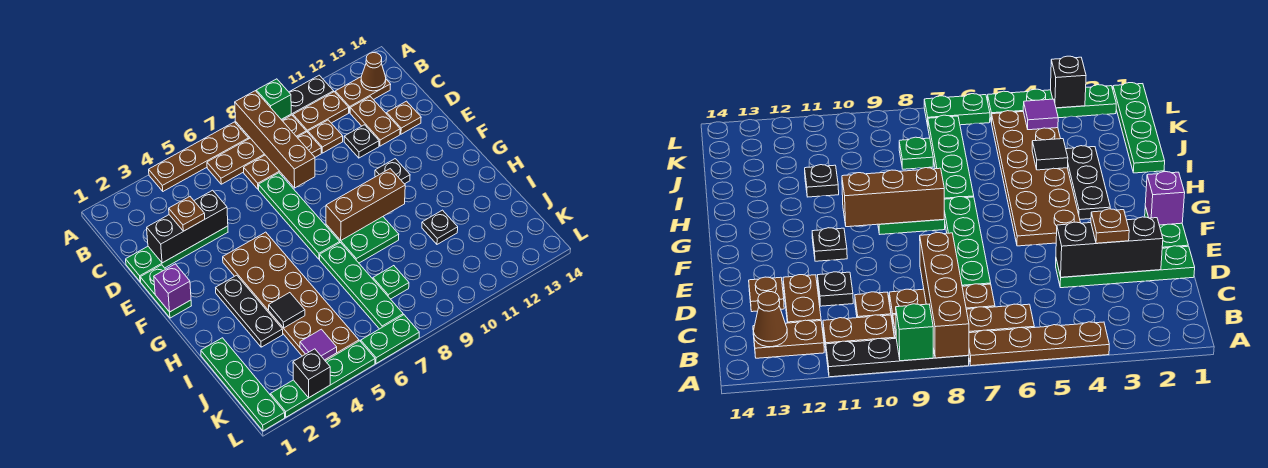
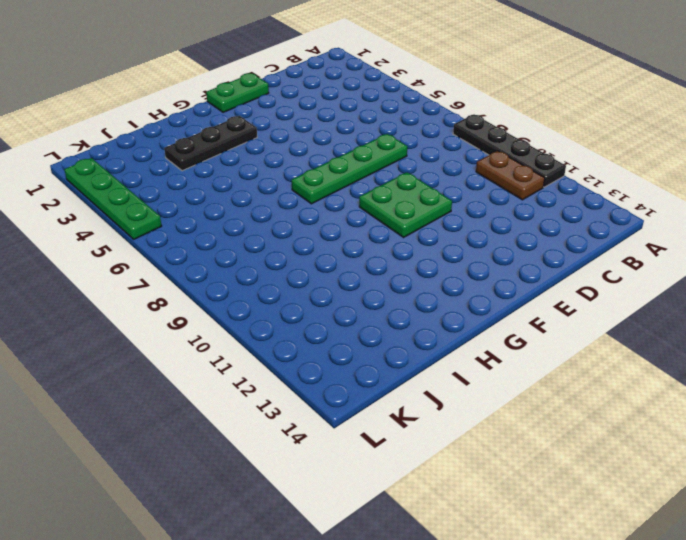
green plate E9:F10 level 1 -> green plate G8:H9 level 1
none -> brown plate A4:A7 level 1
none -> brown plate B6:B9 level 1
none -> brown plate B12:B13 level 1
none -> brown plate C7:C9 level 1

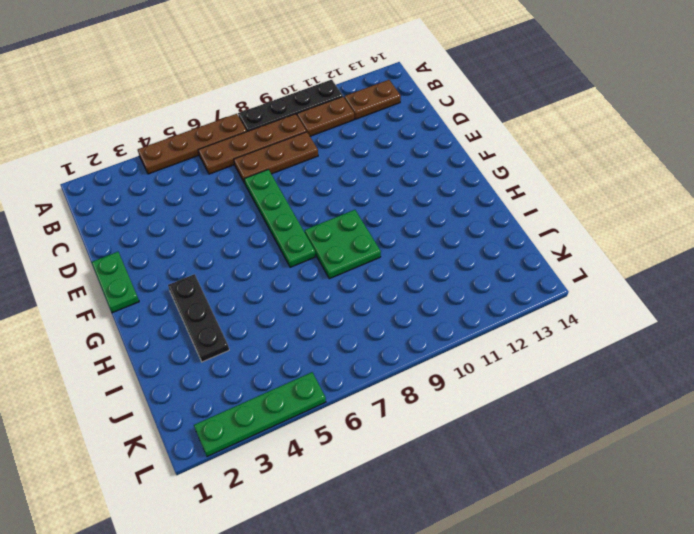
none -> brown plate C10 level 1
none -> brown plate C12:D12 level 1
none -> green plate D1:D4 level 1
none -> black plate D11 level 1

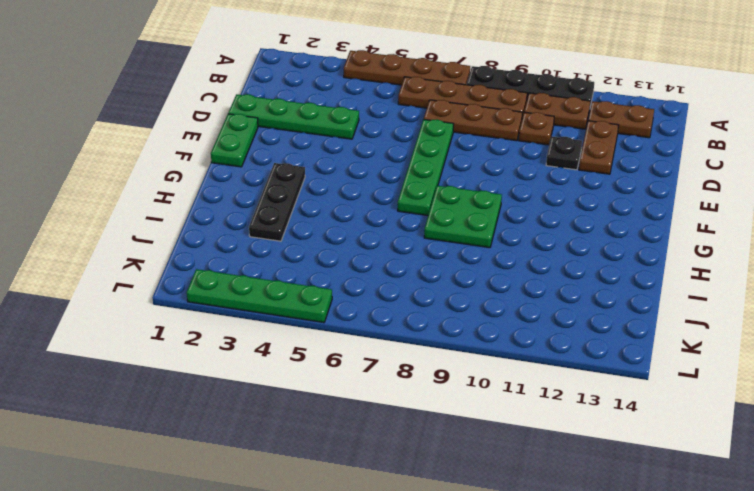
none -> brown plate D13 level 1
none -> brown plate F4:K5 level 1
none -> black plate F11 level 1
none -> green plate H7:K7 level 1

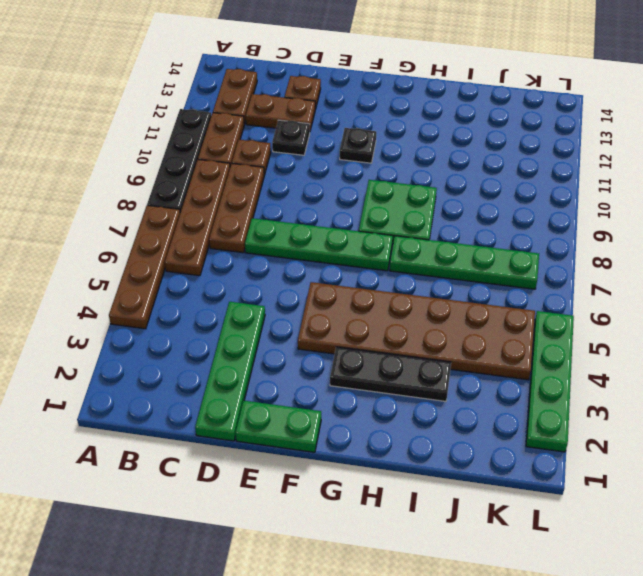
none -> green plate I1:L1 level 1
none -> black plate I11 level 1
none -> green plate J8 level 1
none -> green plate L6:L7 level 1

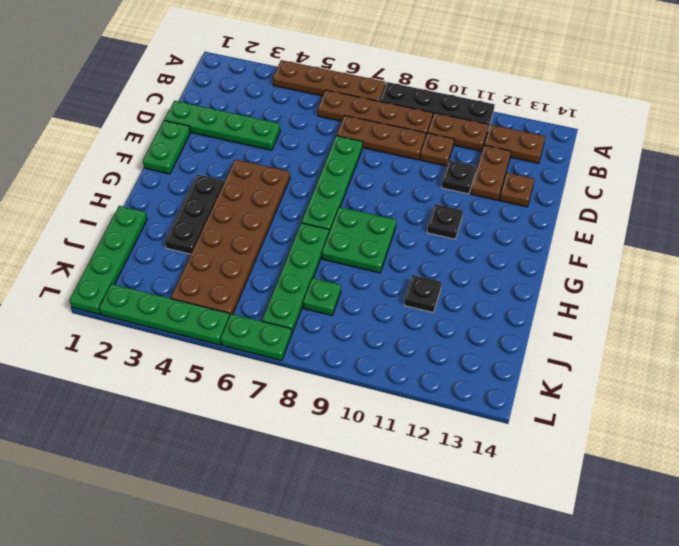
none -> brown brick A8:D8 level 2
none -> green brick A9 level 2
none -> brown cone B13 level 2
none -> black brick D2:D4 level 2

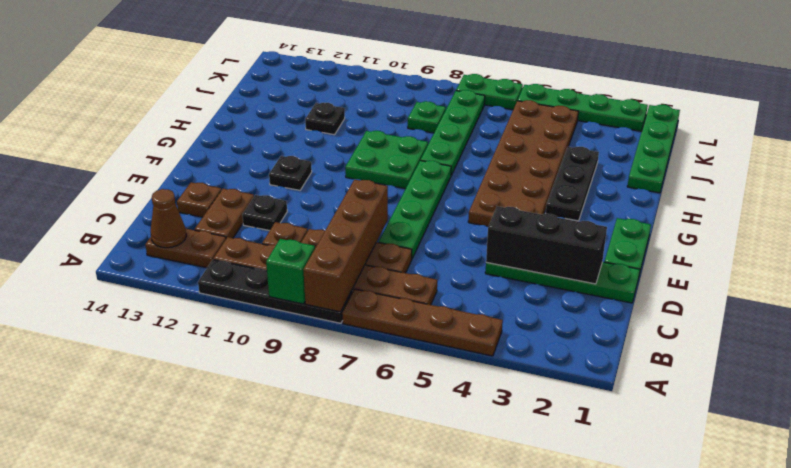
none -> purple brick F1 level 2
none -> brown brick G8:G10 level 2
none -> black tile I4 level 2
none -> purple tile K4 level 2

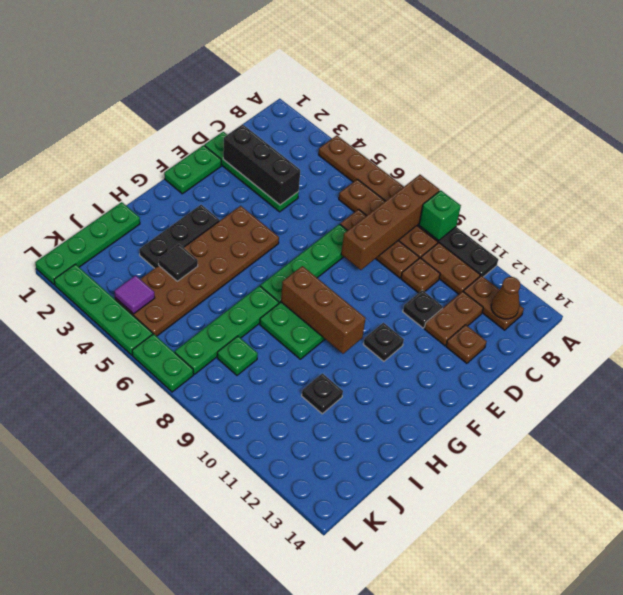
none -> purple brick F1 level 2
none -> black brick L3 level 2
none -> brown plate D3 level 3

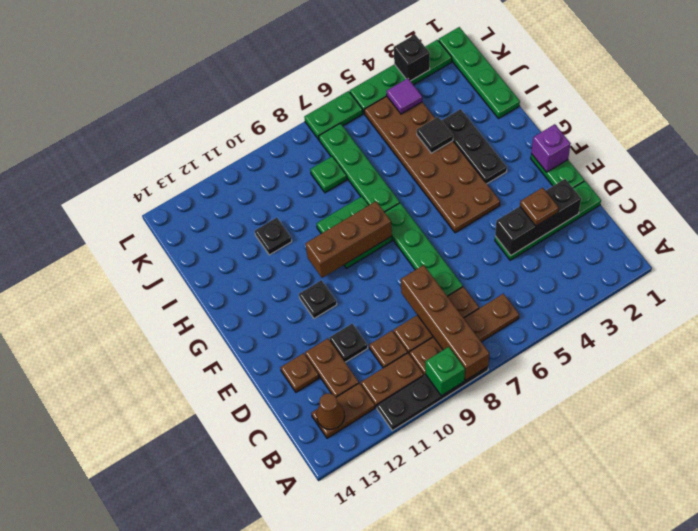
none -> brown plate A4:A7 level 1

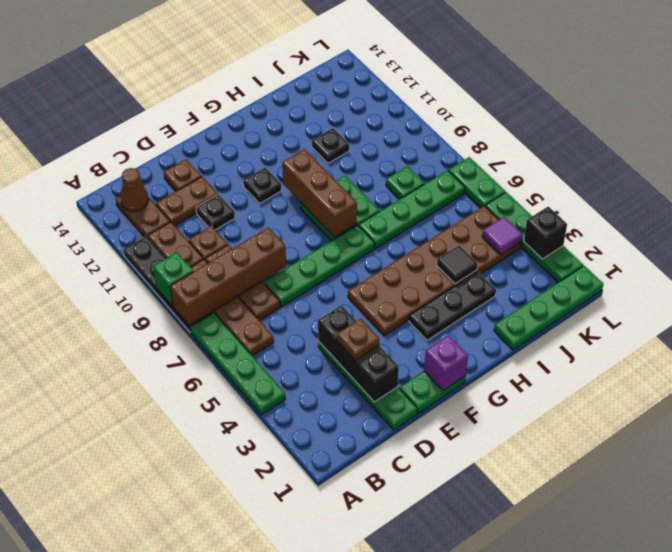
green plate A4:A7 level 1 -> brown plate A4:A7 level 1

